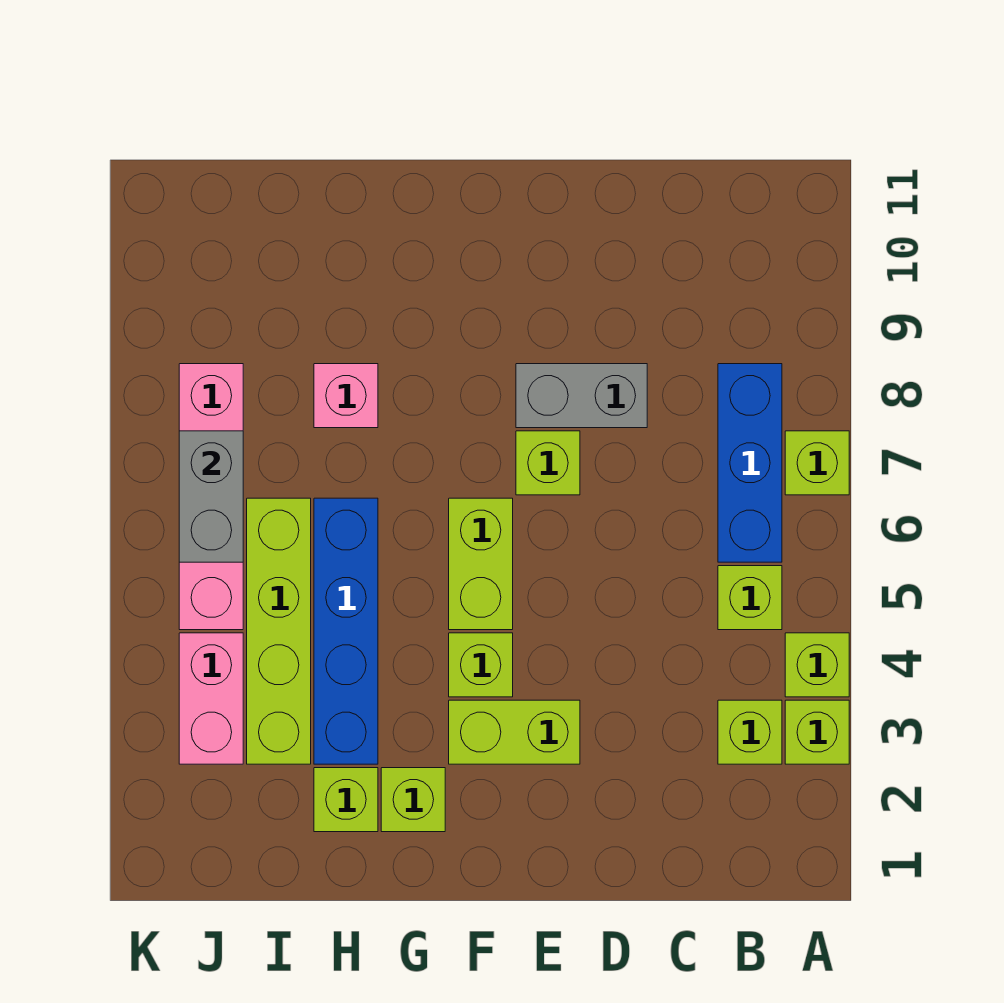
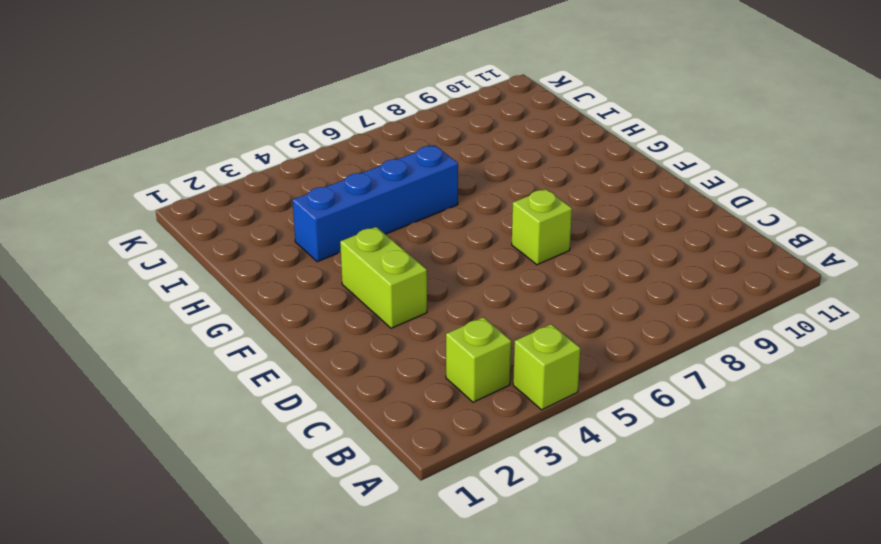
none -> lime brick A3 level 1
none -> lime brick A7 level 1
none -> lime brick B5 level 1

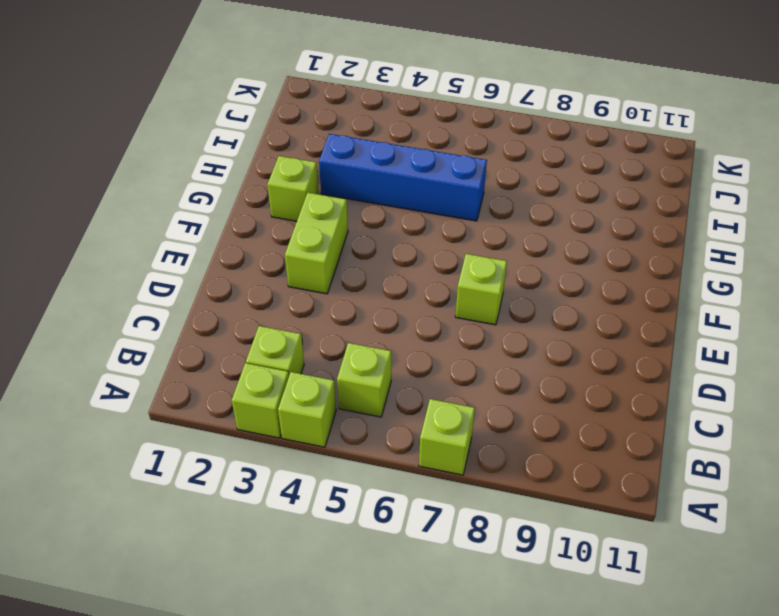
none -> blue brick B6:B8 level 1
none -> grey brick D8:E8 level 1
none -> lime brick F4 level 1

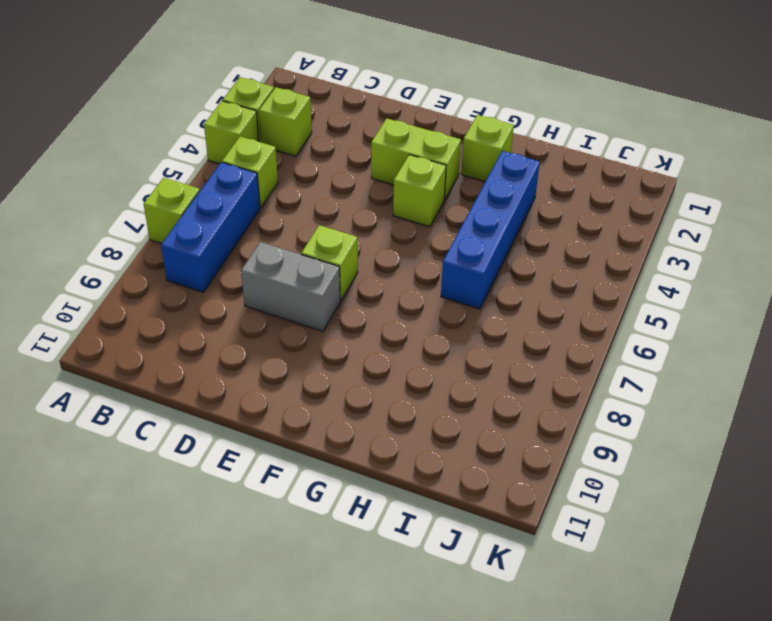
none -> lime brick F5:F6 level 1
none -> lime brick H2 level 1
none -> pink brick H8 level 1

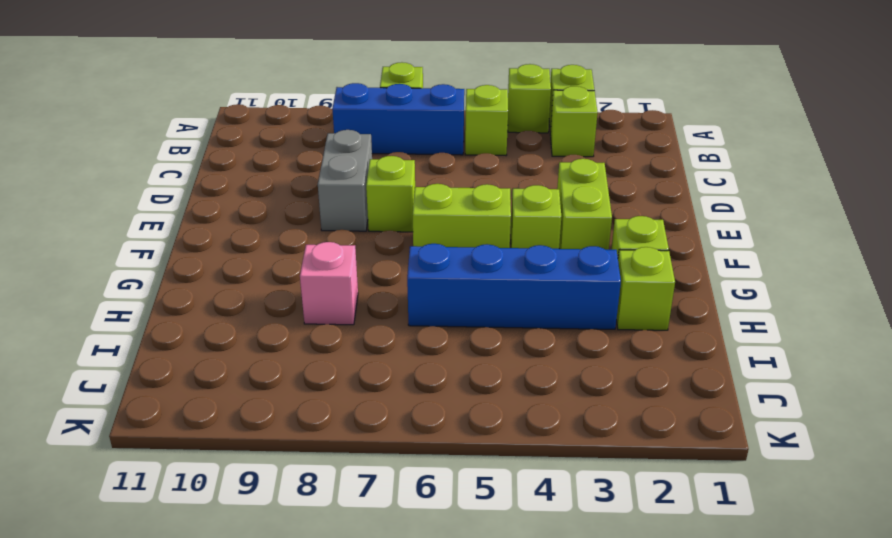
none -> lime brick I3:I6 level 1
none -> pink brick J3:J4 level 1
none -> pink brick J5:J8 level 1

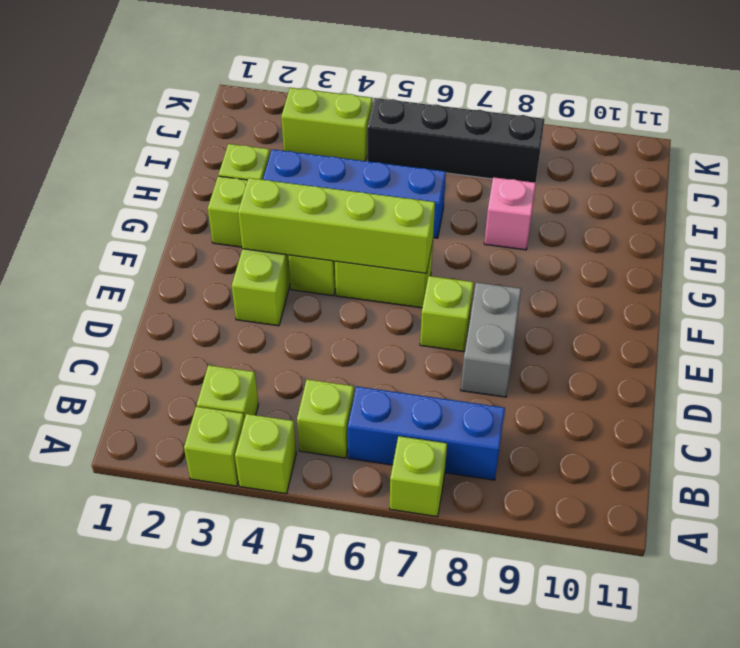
lime brick F3:F6 level 2 -> lime brick I3:I6 level 1
lime brick J3:J4 level 1 -> pink brick J3:J4 level 1
black brick J5:J8 level 1 -> pink brick J5:J8 level 1
none -> grey brick J6:J7 level 2

